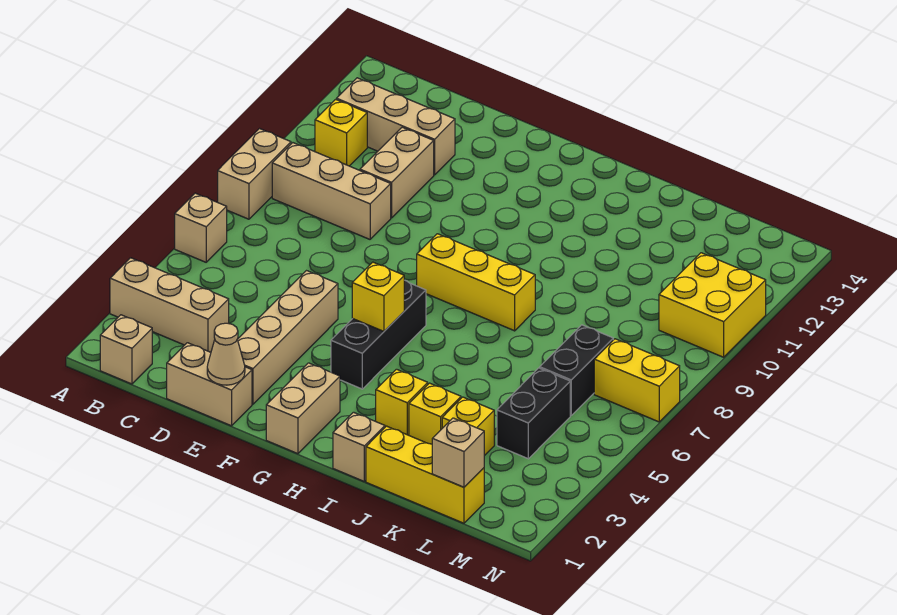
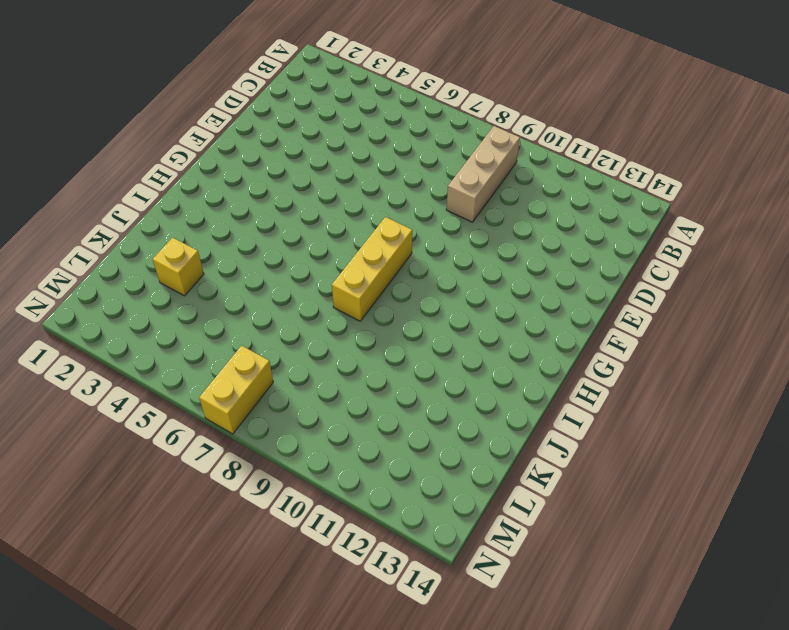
none -> tan brick A3:C3 level 1
none -> tan brick A6 level 1
none -> tan brick A8:A9 level 1

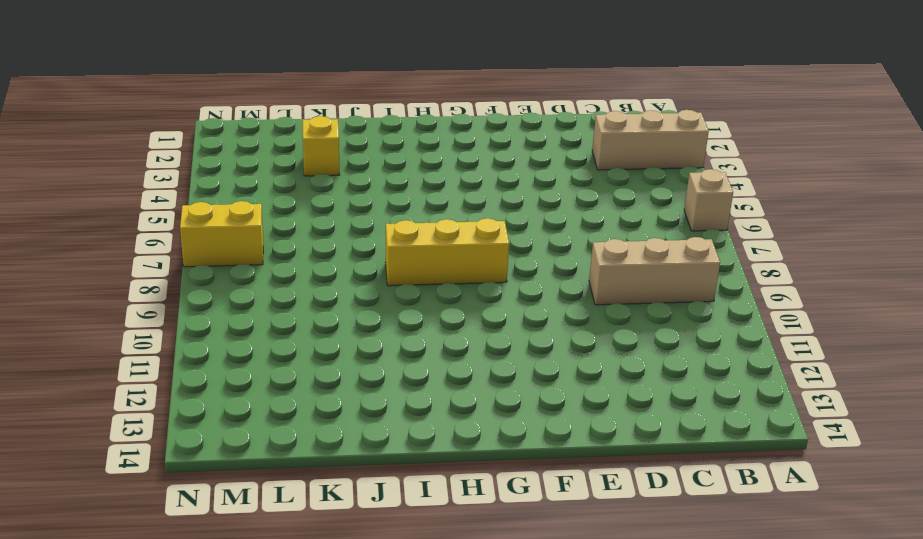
none -> tan brick A8:A9 level 1
none -> tan brick B1 level 1
none -> yellow brick B11 level 1

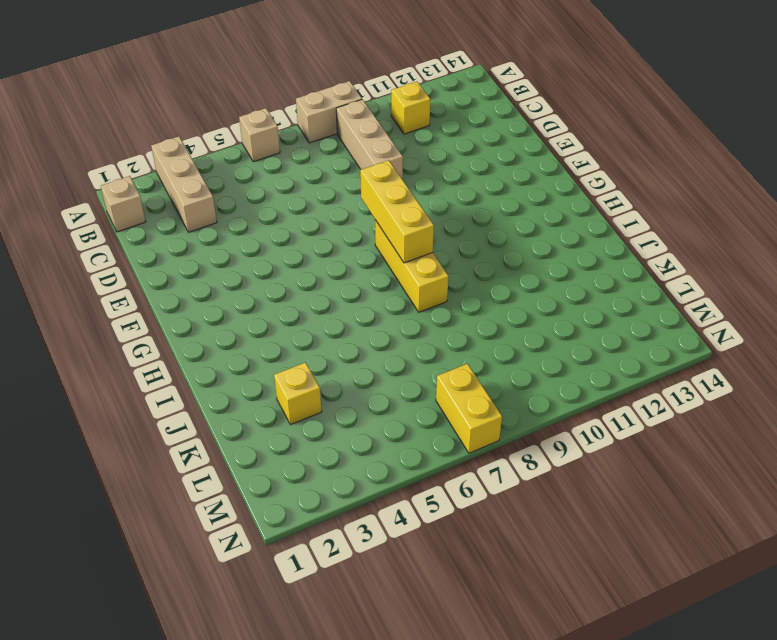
yellow brick F8:H8 level 2 -> yellow brick J1:L1 level 1
none -> tan brick B12:D12 level 1
none -> tan brick D1:E1 level 1
none -> tan brick D10:D11 level 1

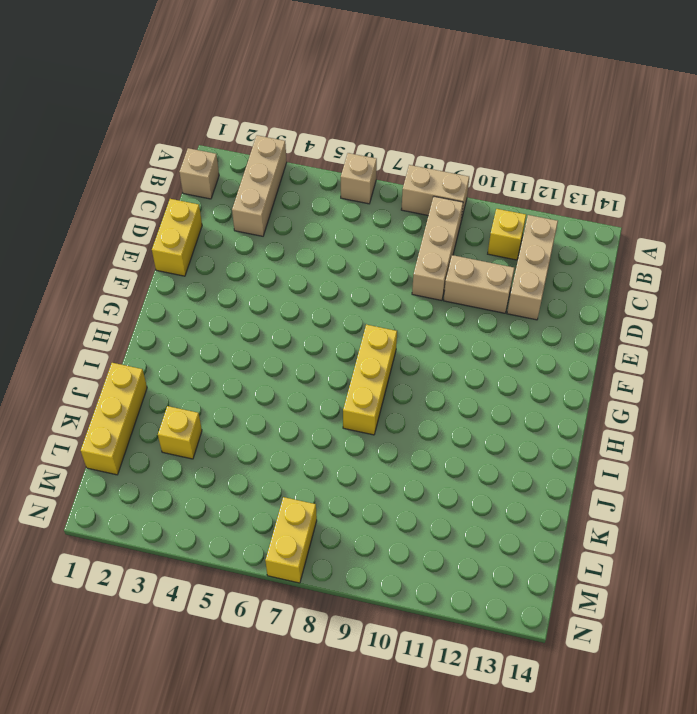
yellow brick D1:E1 level 1 -> tan brick D1:E1 level 1
none -> tan brick E2:E5 level 1
none -> tan brick G1:G2 level 1
none -> black brick G4:G6 level 1

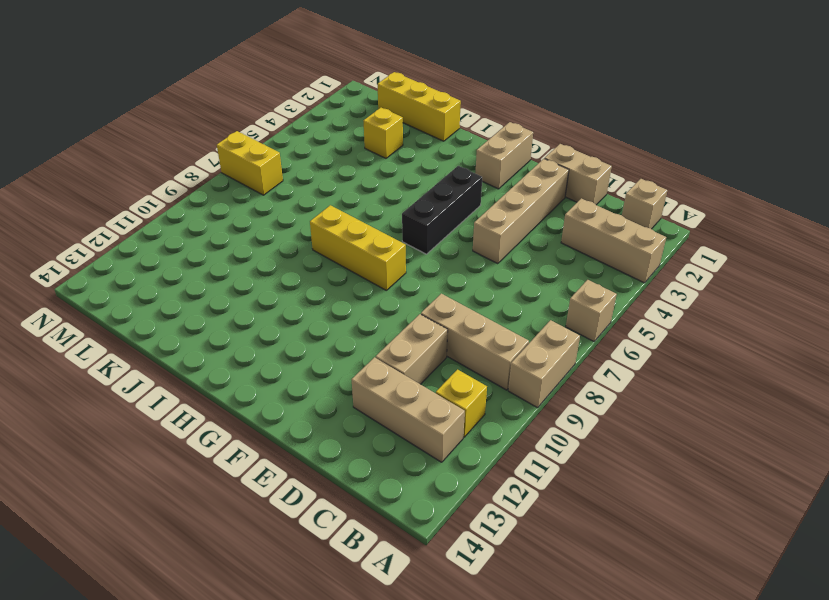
none -> tan brick I1 level 1
none -> yellow brick I3 level 1
none -> yellow brick J3 level 1

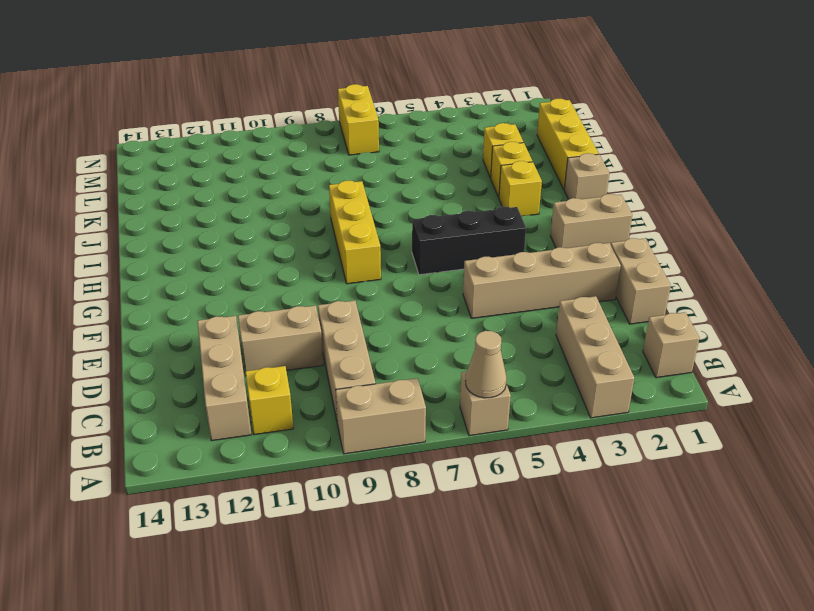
tan cone A6 level 2 -> tan cone E1 level 2
none -> black brick L4:L5 level 1
none -> black brick L6:L7 level 1
none -> yellow brick M10:N11 level 1

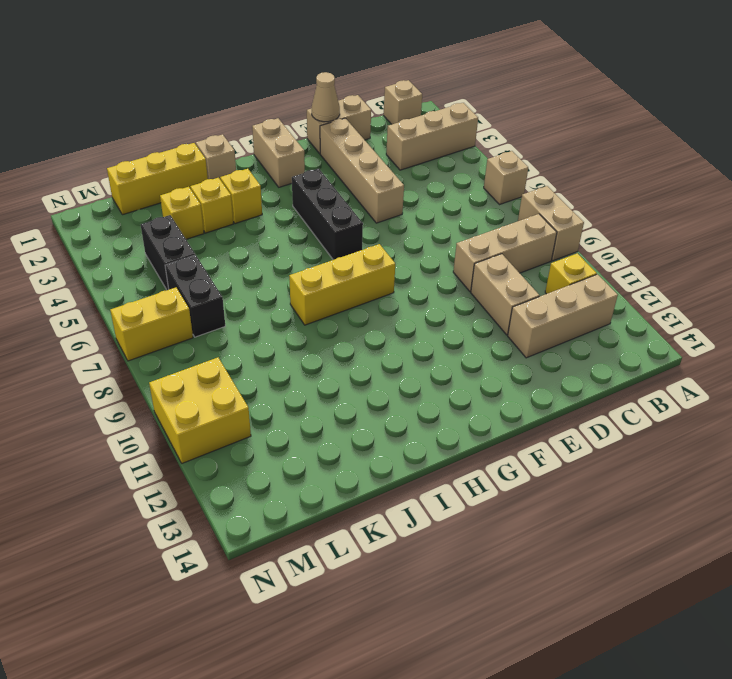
none -> yellow brick G5 level 2
none -> tan brick L1 level 2

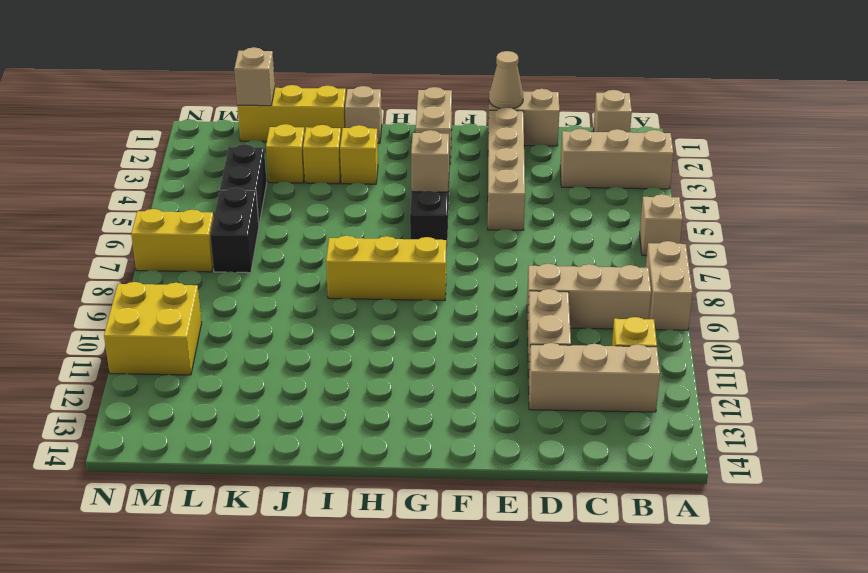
tan brick G5 level 2 -> yellow brick G5 level 2

